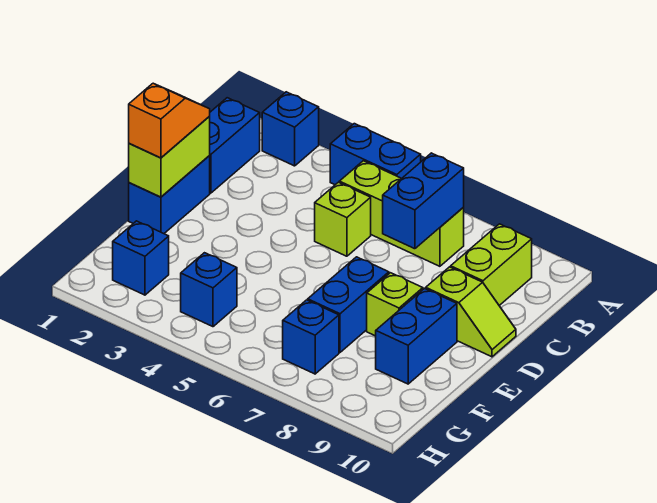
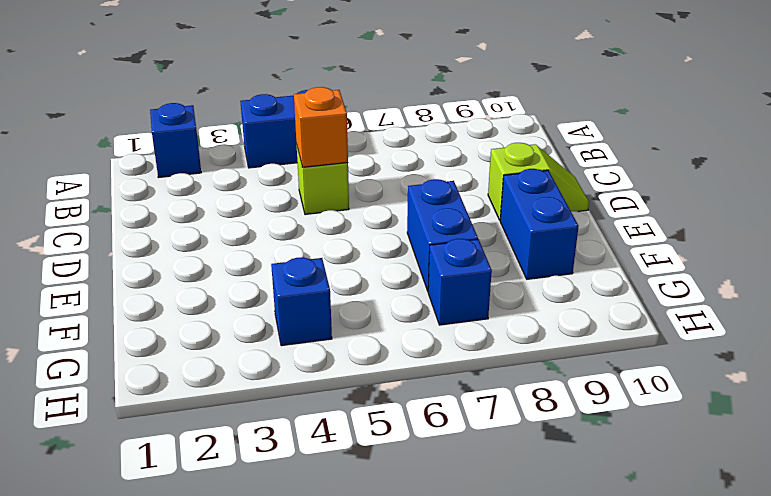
orange brick C5 level 2 -> none
none -> blue brick B1:C1 level 1
none -> lime brick B5:B7 level 1
none -> lime brick B9:C9 level 1

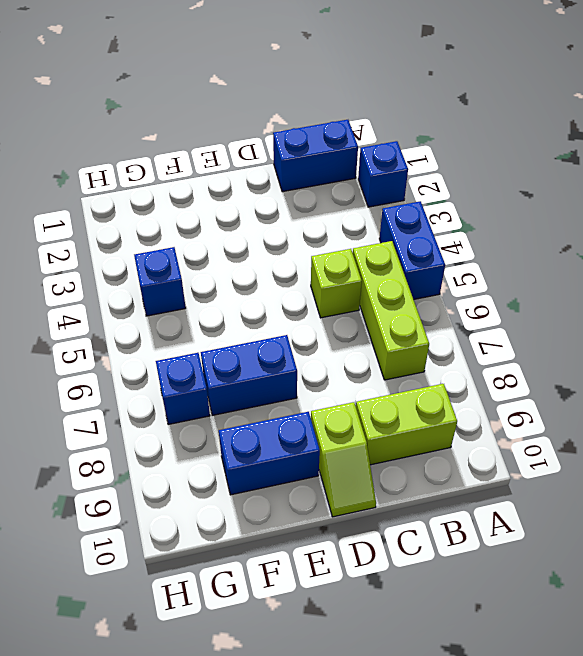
none -> blue brick D1:E1 level 1
none -> lime brick E8 level 1
none -> blue brick G2 level 1

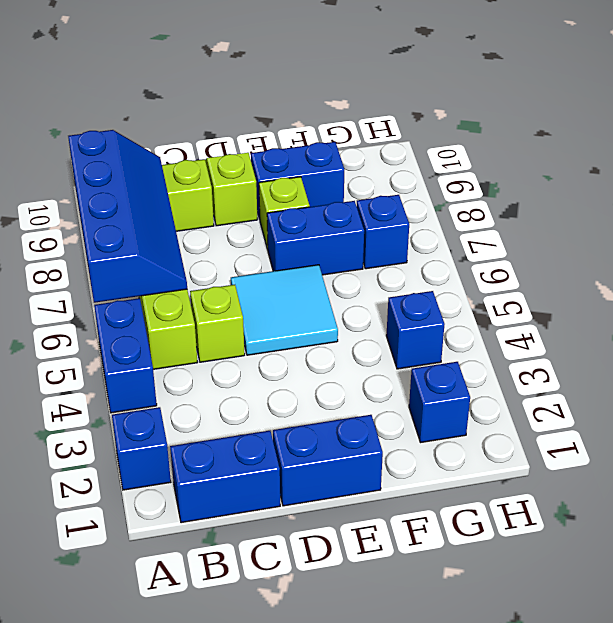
blue slope A6:B9 level 2 top A -> blue brick B7:C7 level 2
cyan tile D5:E6 level 1 -> none
none -> lime brick D1:E1 level 2
none -> orange slope D1:E1 level 3 top E

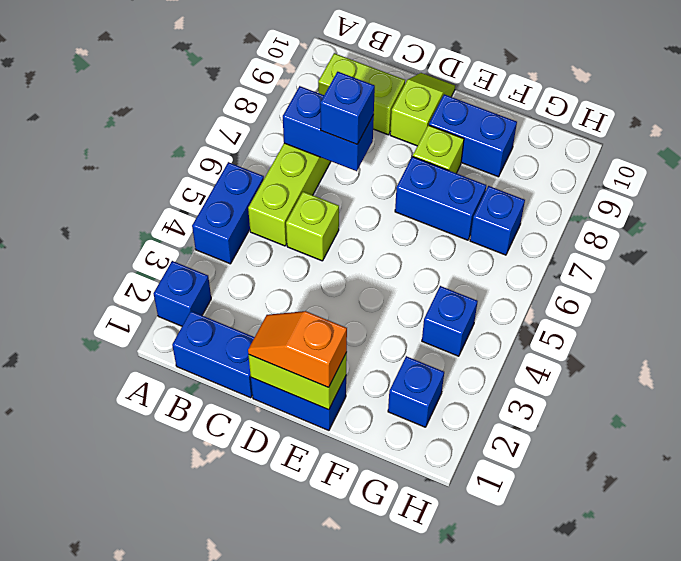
blue brick C7 level 3 -> none

